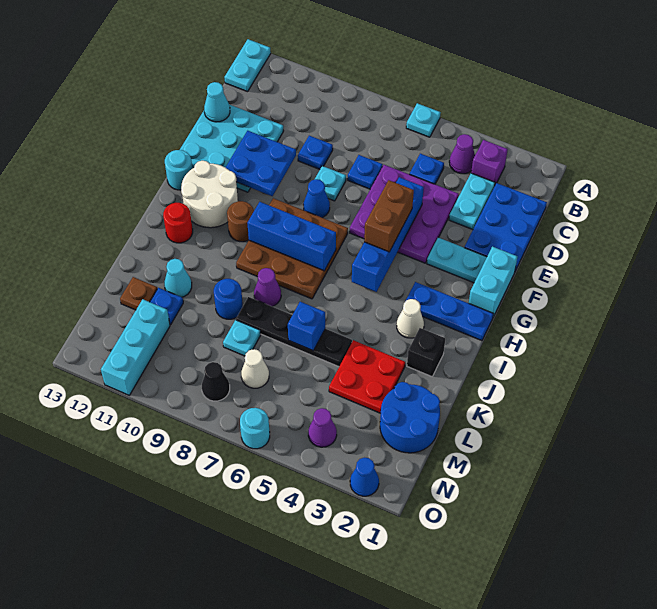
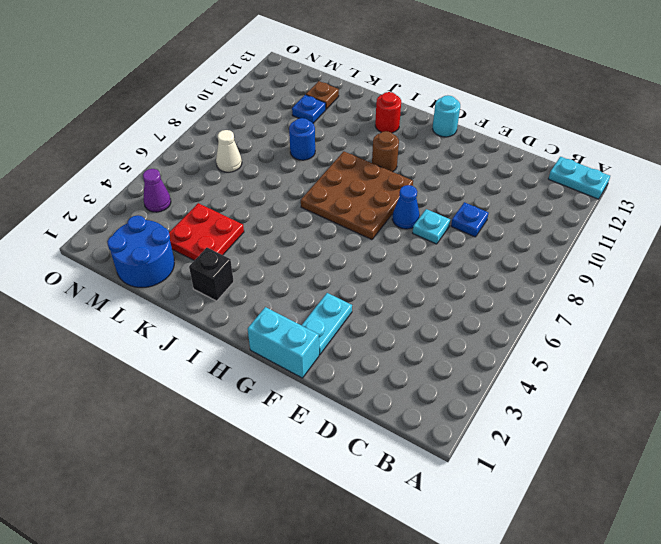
none -> cyan plate A6 level 1
none -> purple brick B3 level 1
none -> purple cone B4 level 1
none -> blue plate C1:E2 level 1

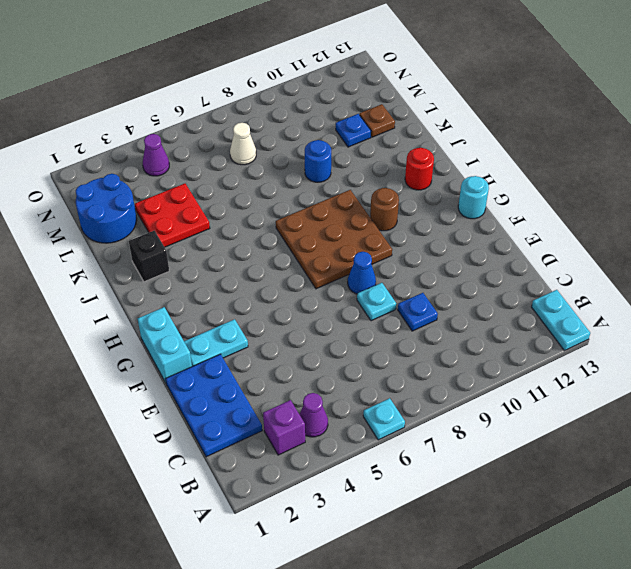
none -> cyan plate C3:D3 level 1
none -> blue plate C5 level 1
none -> purple plate D4:F6 level 1
none -> blue plate D7 level 1

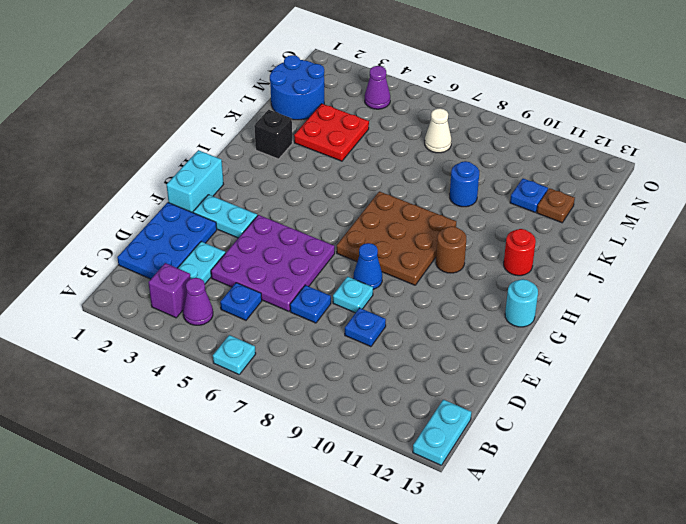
none -> cyan plate D11:F13 level 1
none -> white round brick G11:H12 level 1
none -> blue plate H1:H3 level 1
none -> white cone I3 level 1

